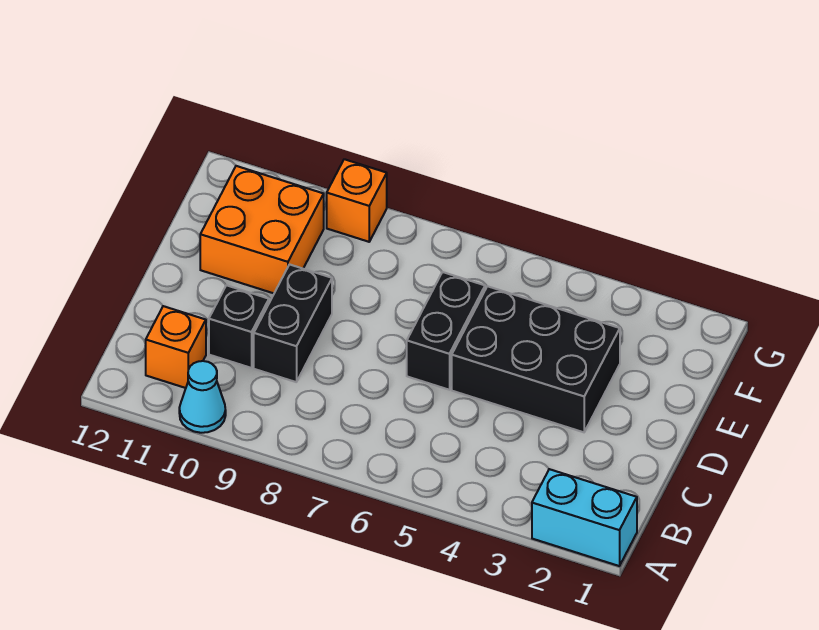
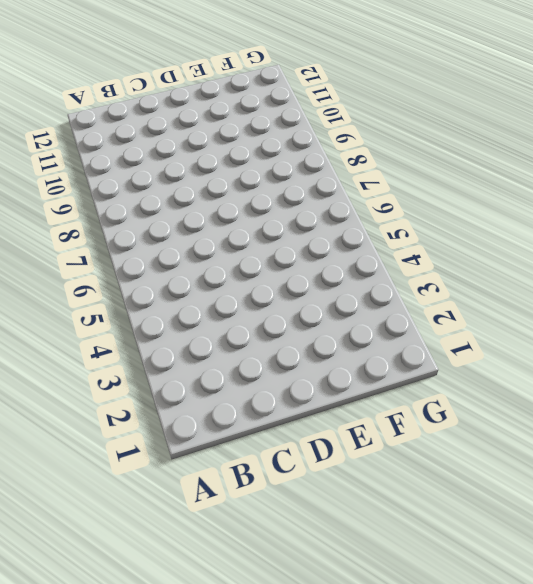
none -> cyan brick A1:A2 level 1
none -> cyan cone A10 level 1

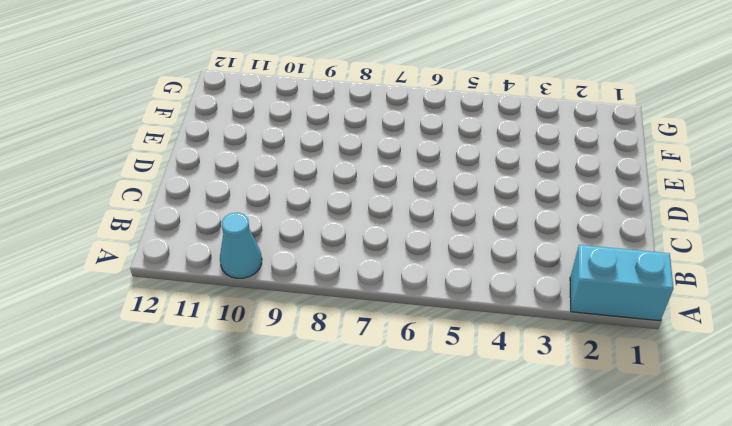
none -> orange brick B11 level 1
none -> black brick C9:D9 level 1

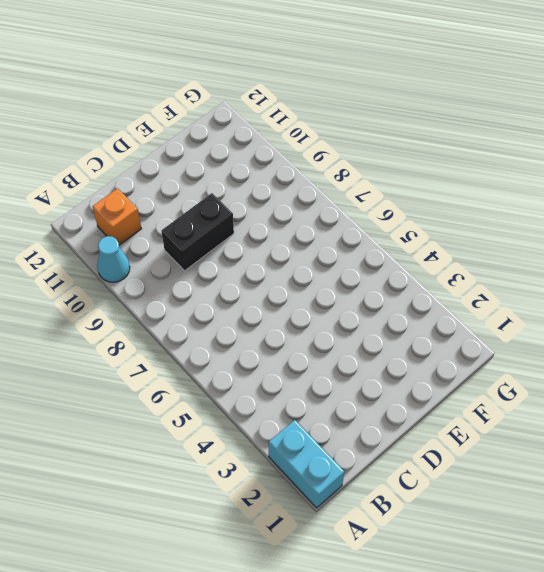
none -> black brick C10 level 1
none -> black brick D3:E5 level 1

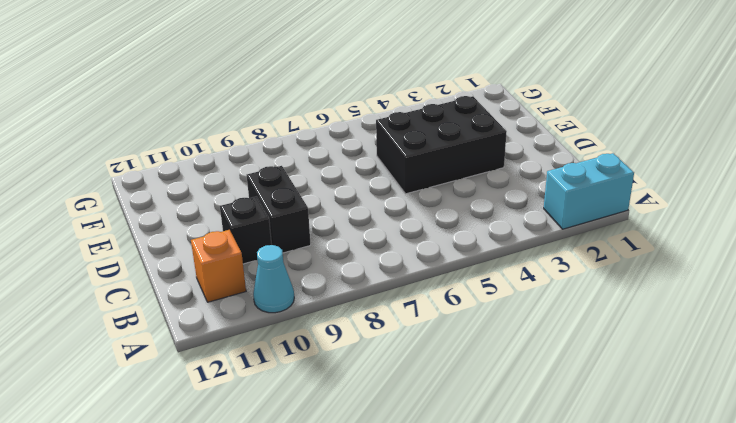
none -> black brick D6:E6 level 1
none -> orange brick E10:F11 level 1

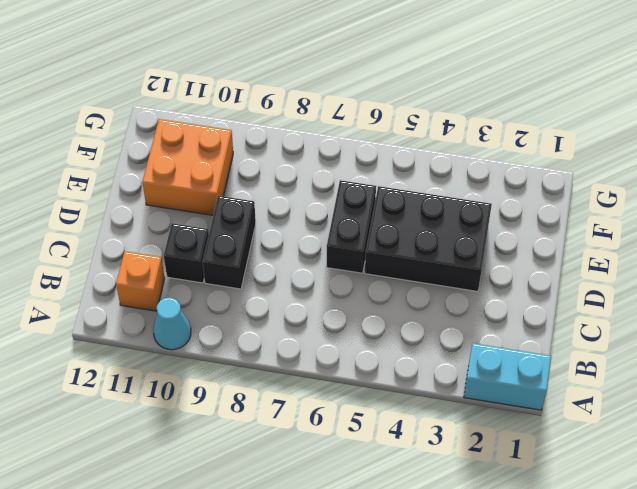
none -> orange brick G9 level 1

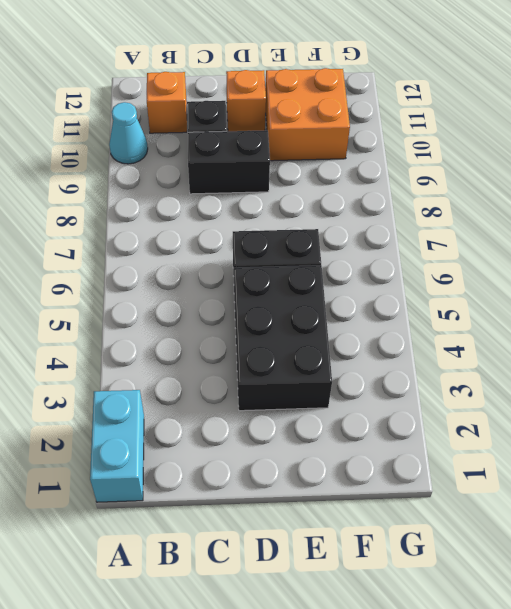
orange brick D11 level 1 -> orange brick G9 level 1

